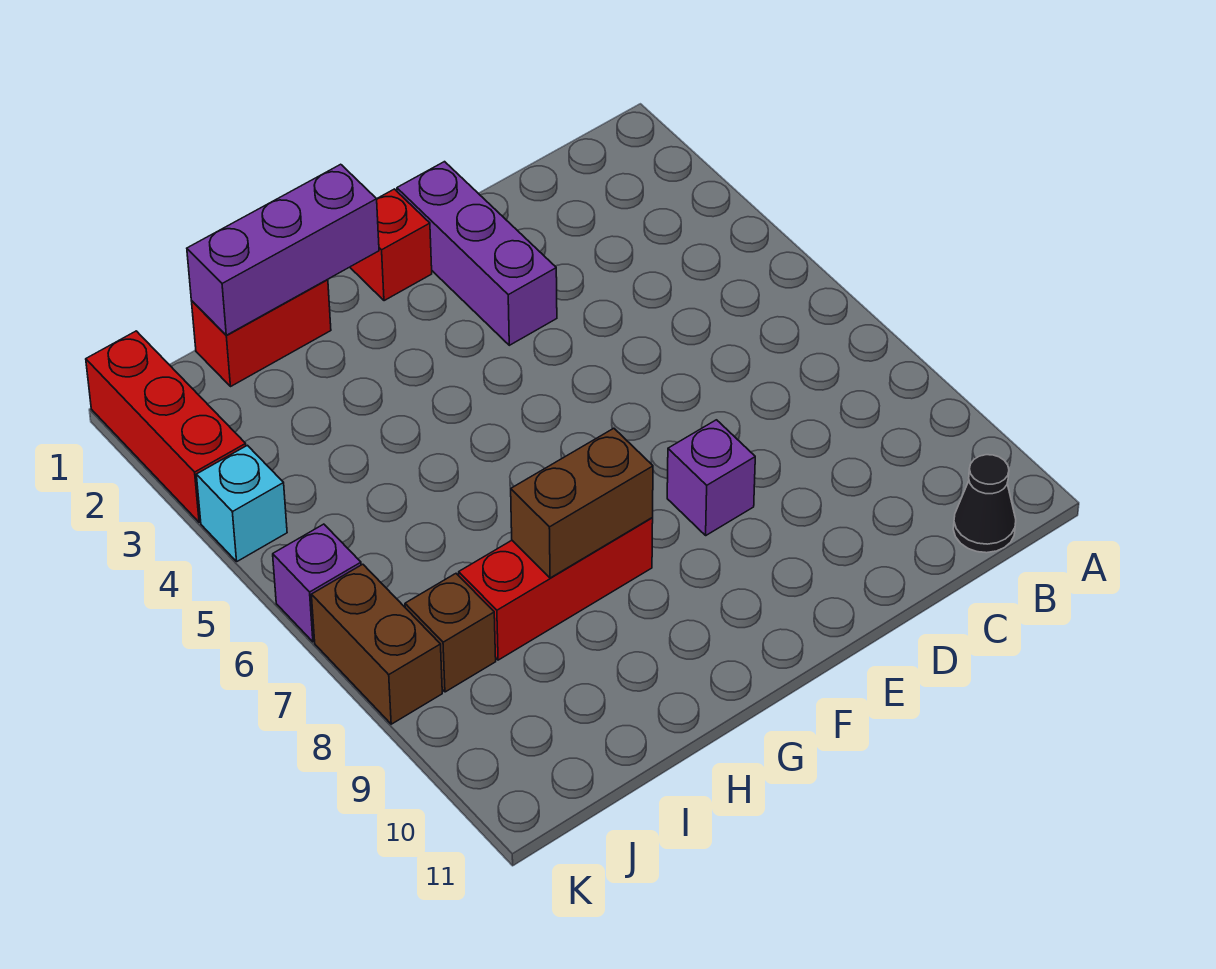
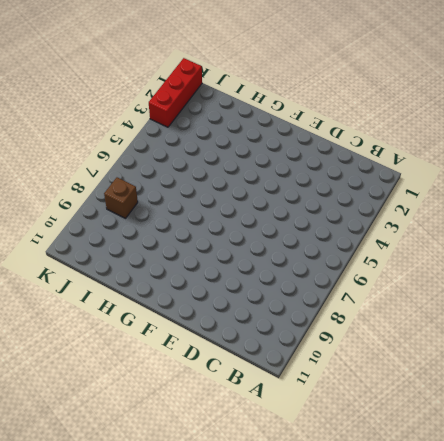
none -> black cone B11 level 1
none -> purple brick E1:E3 level 1
none -> purple brick E8 level 1

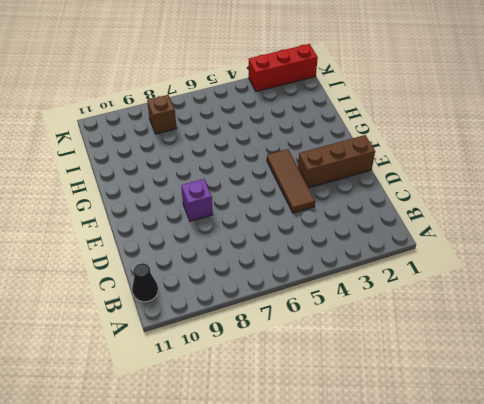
brown tile D4:F4 level 1 -> none
brown brick E1:E3 level 1 -> purple brick E1:E3 level 1
none -> red brick F1 level 1
none -> red brick G8:I8 level 1
none -> red brick H1:I1 level 1

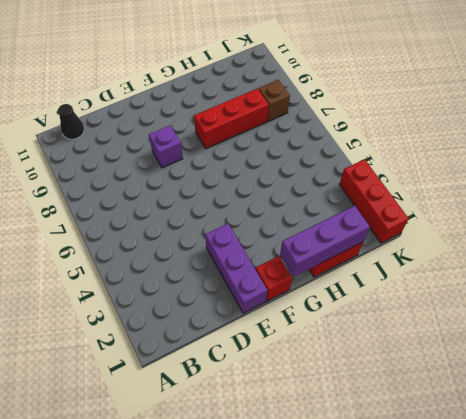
none -> cyan brick K4 level 1
none -> purple brick K6 level 1
none -> brown brick K7:K8 level 1

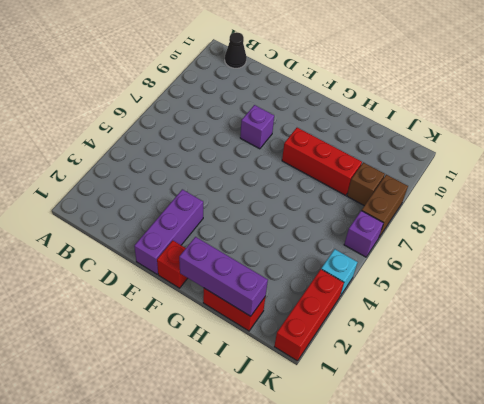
none -> brown brick G8:H8 level 2

